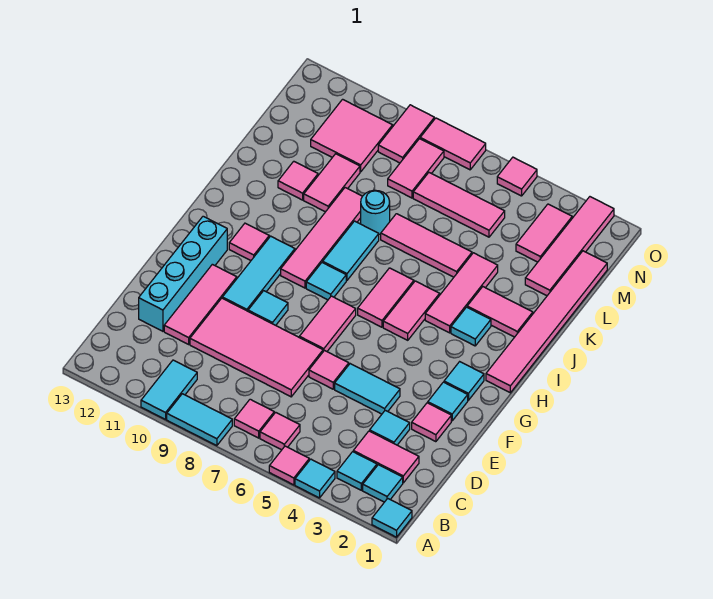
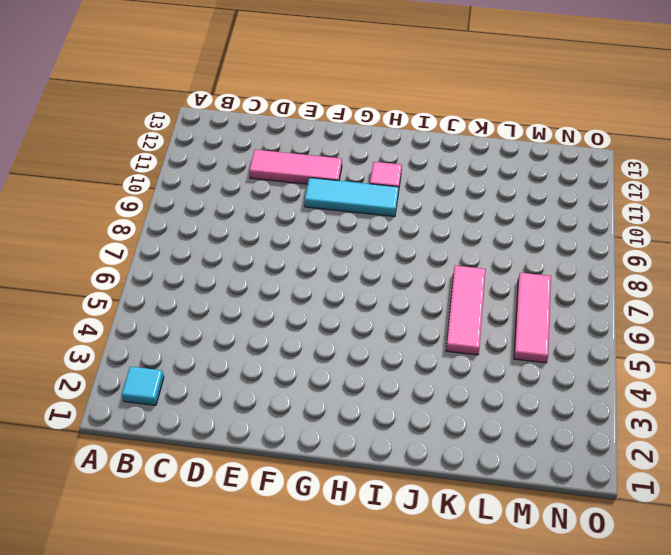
none -> cyan tile A1 level 1
none -> cyan tile A4 level 1
none -> pink tile A5 level 1
none -> cyan tile A8:A9 level 1

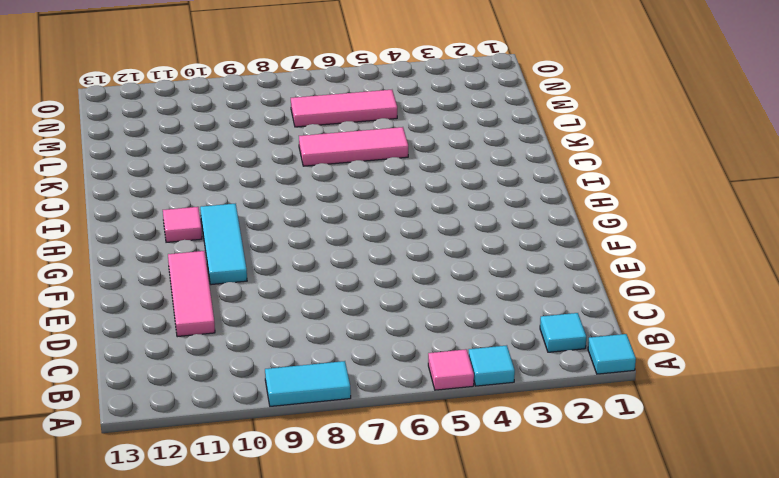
none -> cyan tile A10:B10 level 1
none -> cyan tile B3 level 1
none -> pink tile B6 level 1
none -> pink tile B7 level 1

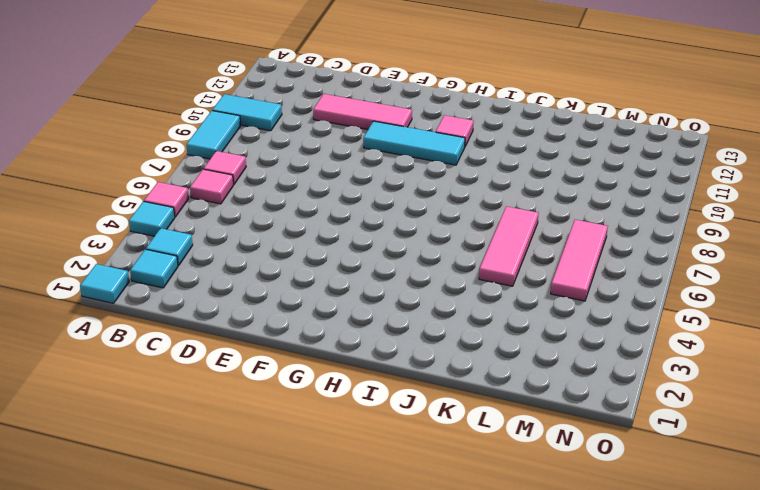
none -> pink tile C2:C3 level 1
none -> cyan tile D3 level 1
none -> pink tile D7:E10 level 1
none -> cyan brick D12:G12 level 1

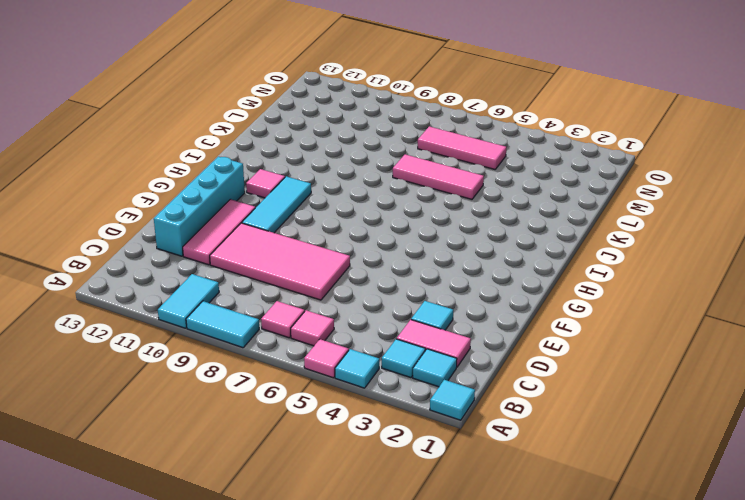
none -> pink tile E2 level 1
none -> cyan tile E4:E5 level 1
none -> pink tile E6 level 1
none -> cyan tile F2 level 1

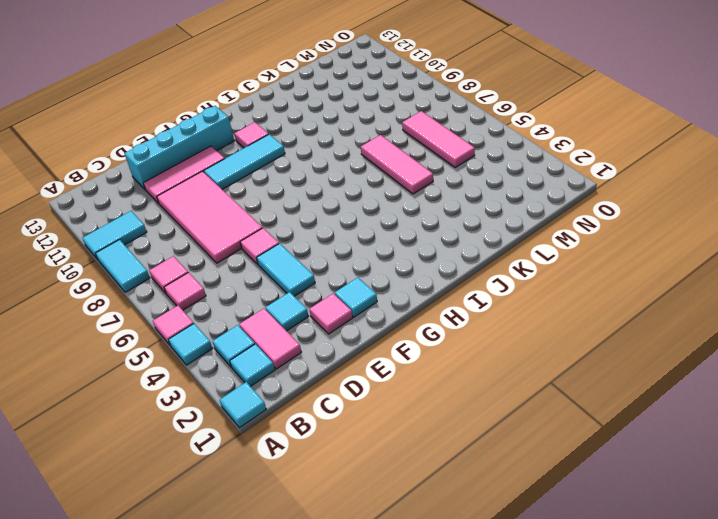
none -> pink tile F7:G7 level 1
none -> cyan tile F9 level 1
none -> cyan tile G2 level 1
none -> pink tile H1:M1 level 1

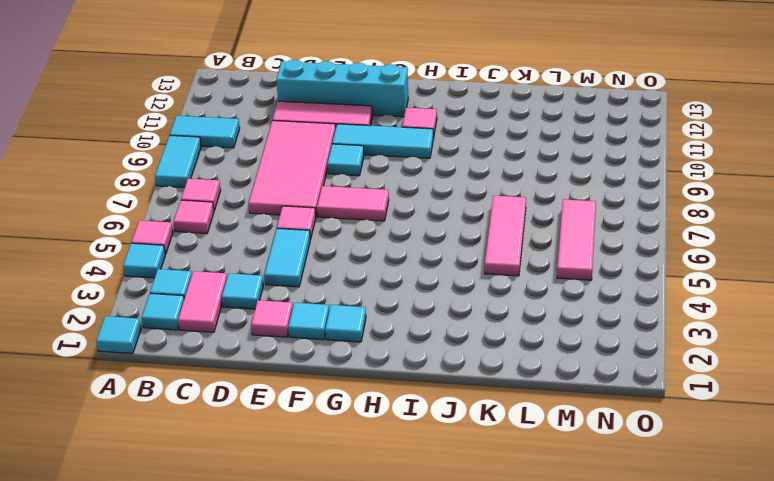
none -> pink tile H1:M1 level 1
none -> pink tile H5:I5 level 1
none -> pink tile H6:I6 level 1
none -> cyan tile H8 level 1

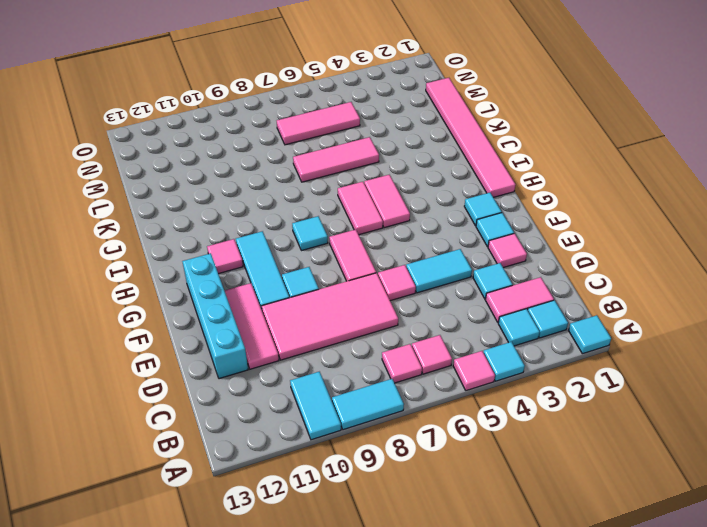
none -> pink tile H9:K9 level 1
none -> cyan tile I3 level 1
none -> pink tile I4:K4 level 1
none -> cyan tile I8:J8 level 1

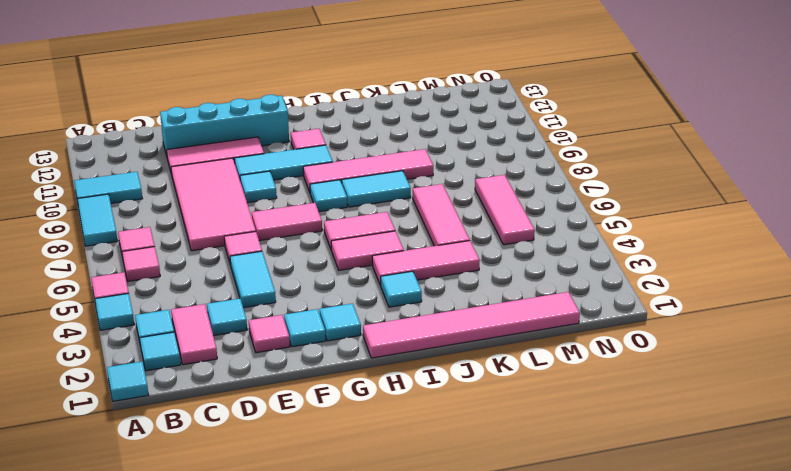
none -> pink tile J2:J3 level 1
none -> cyan round brick K8 level 1
none -> pink tile K10:L10 level 1
none -> pink tile K11 level 1

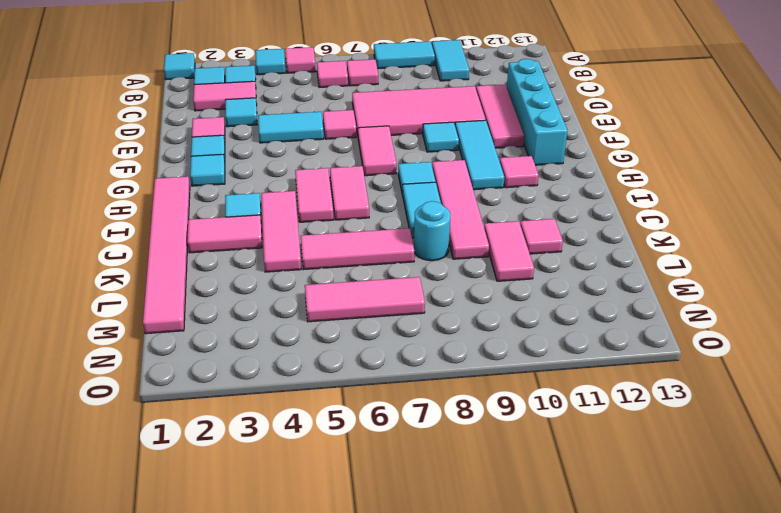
none -> pink tile L2:O2 level 1
none -> pink tile M3:N3 level 1
none -> pink tile M8:N8 level 1
none -> pink tile M10:N11 level 1

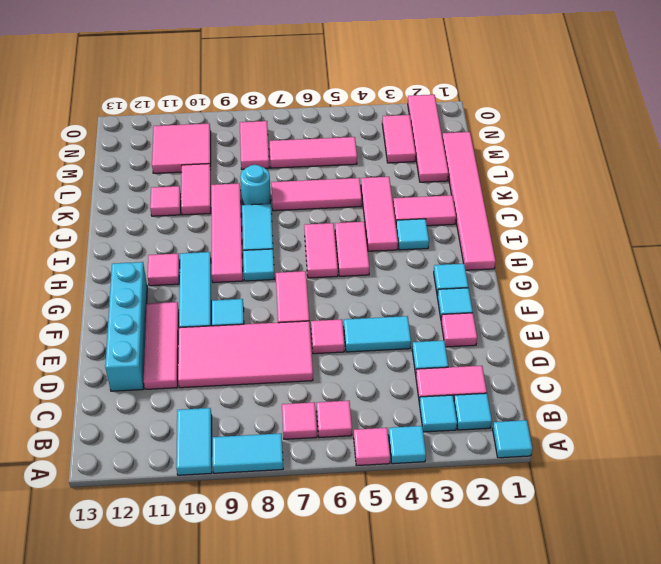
none -> pink tile N9:O9 level 1
none -> pink tile O5 level 1
none -> pink tile O7:O8 level 1

